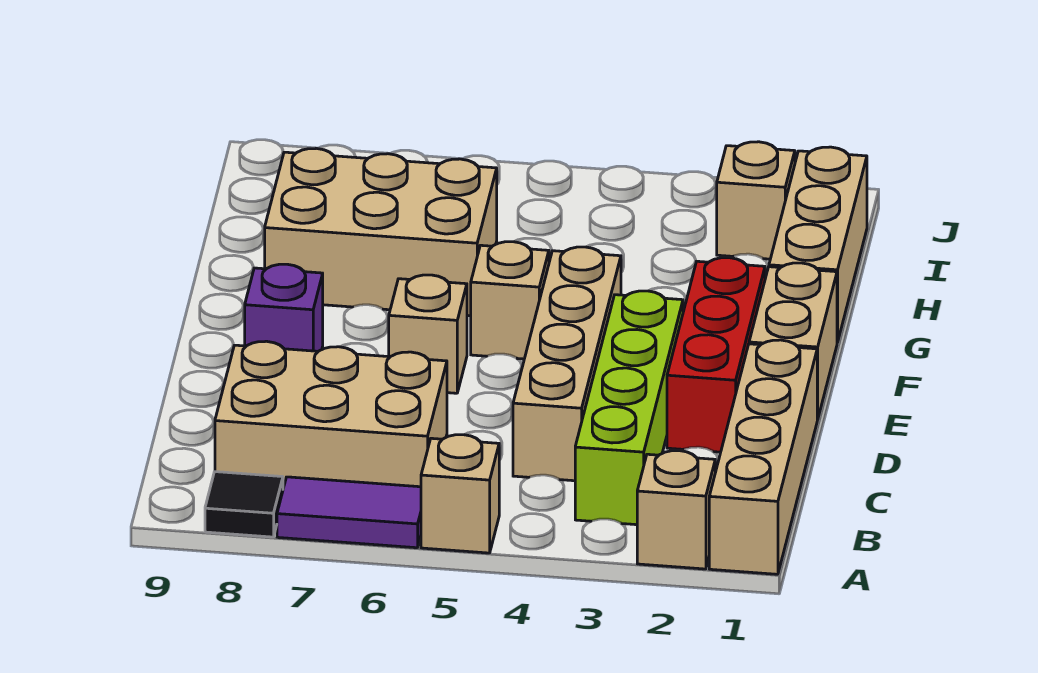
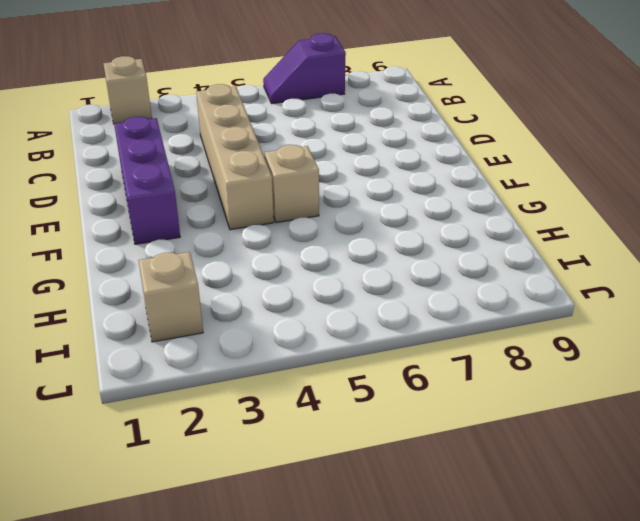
purple slope A6:A7 level 1 top 7 -> purple tile A6:A7 level 1
purple brick D2:F2 level 1 -> red brick D2:F2 level 1
none -> tan brick A1:D1 level 1
none -> tan brick A5 level 1
none -> black tile A8 level 1

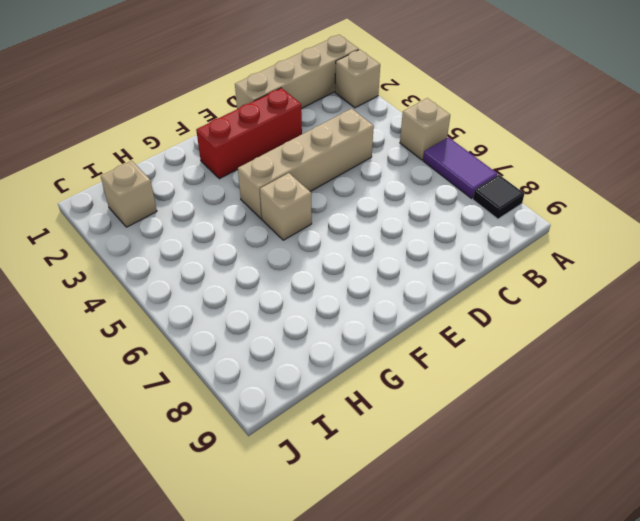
none -> lime brick B3:E3 level 1
none -> tan brick B6:C8 level 1
none -> tan brick E1:F1 level 1

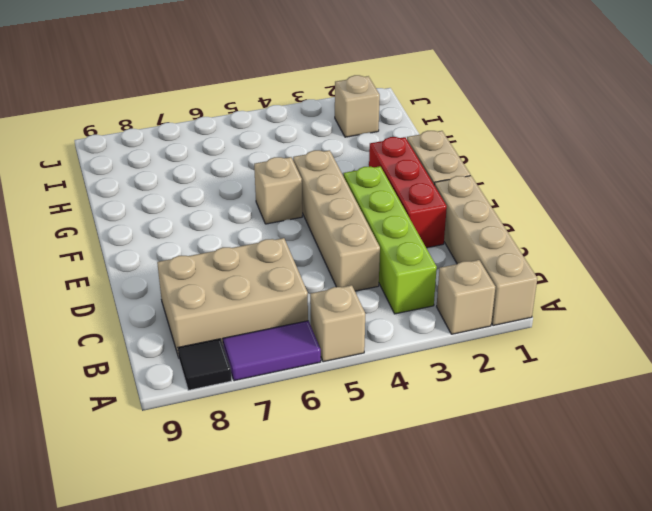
none -> tan brick E6 level 1
none -> purple brick E8 level 1
none -> tan brick G1:I1 level 1

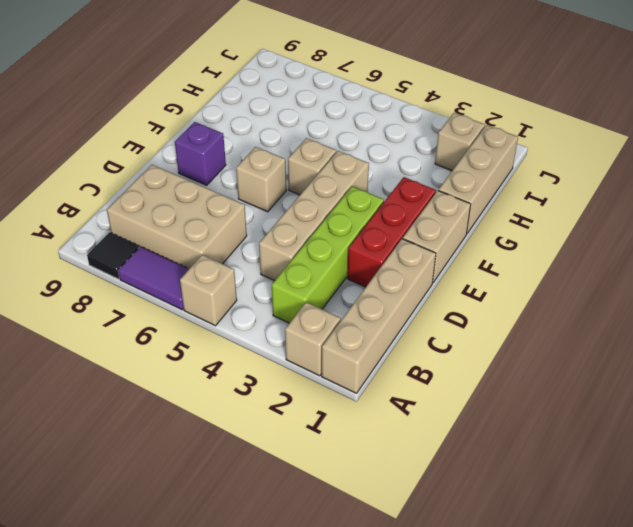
none -> tan brick G6:H8 level 1

